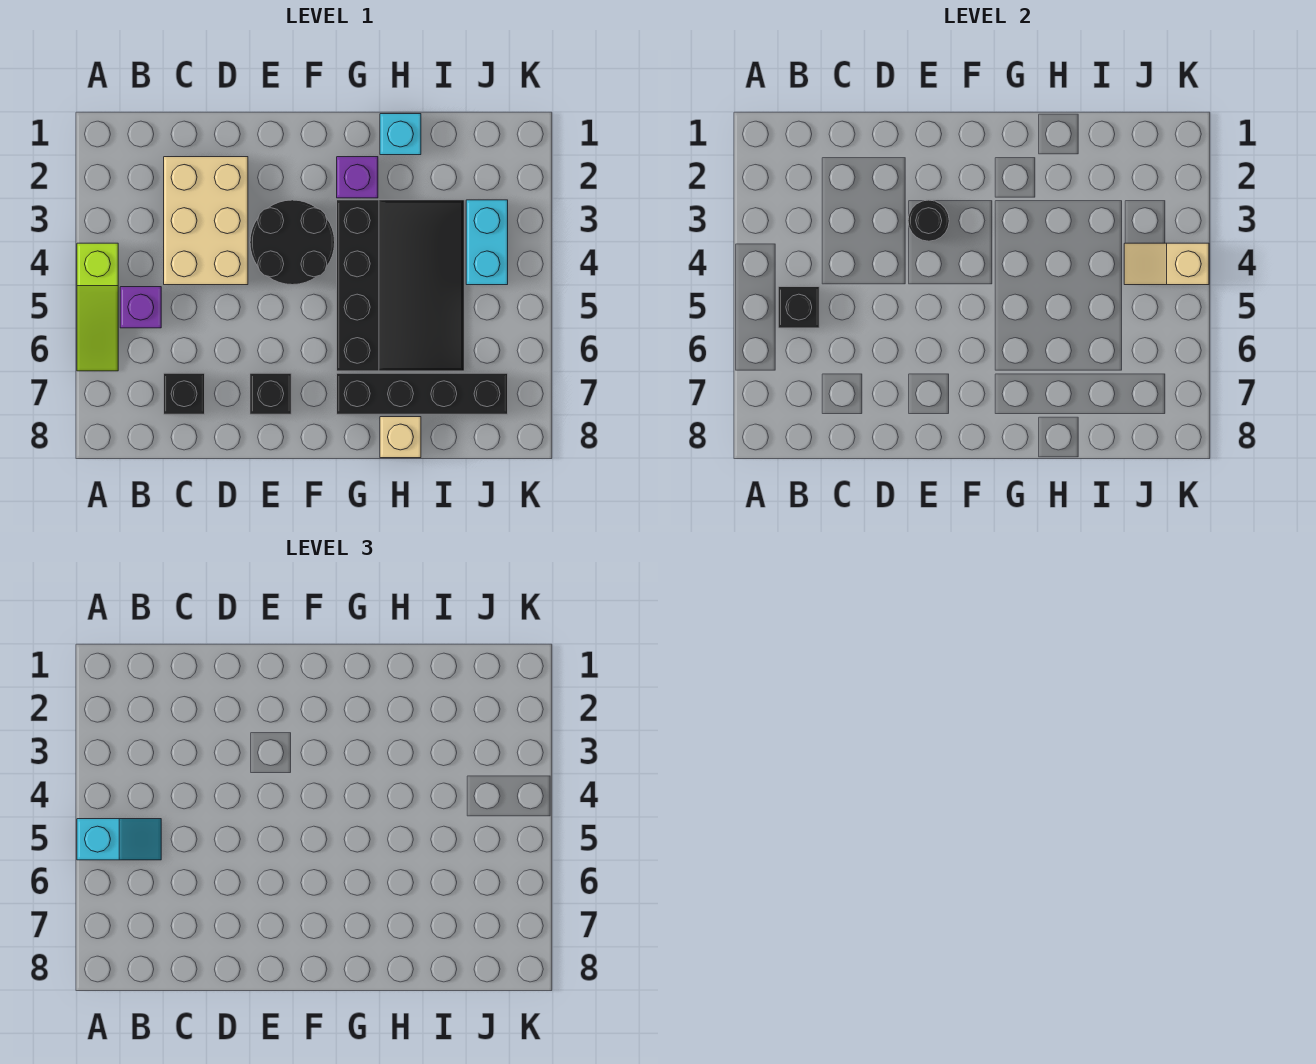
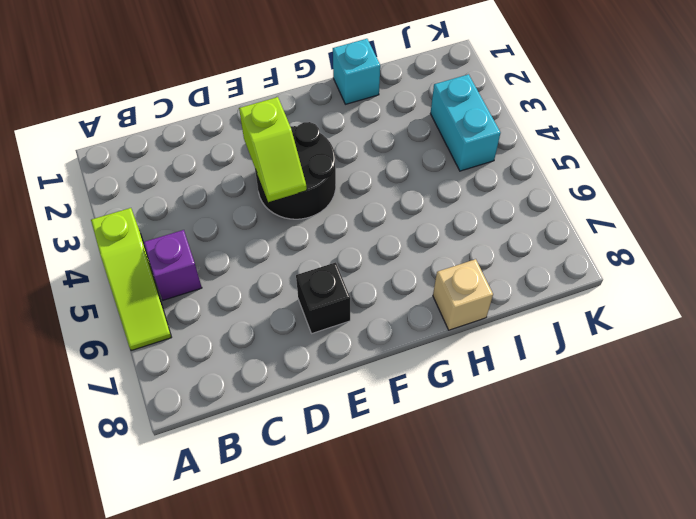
lime slope E3:E4 level 2 top 3 -> black round brick E3 level 2
none -> tan brick C2:D4 level 1
none -> black brick C7 level 1
none -> purple brick G2 level 1

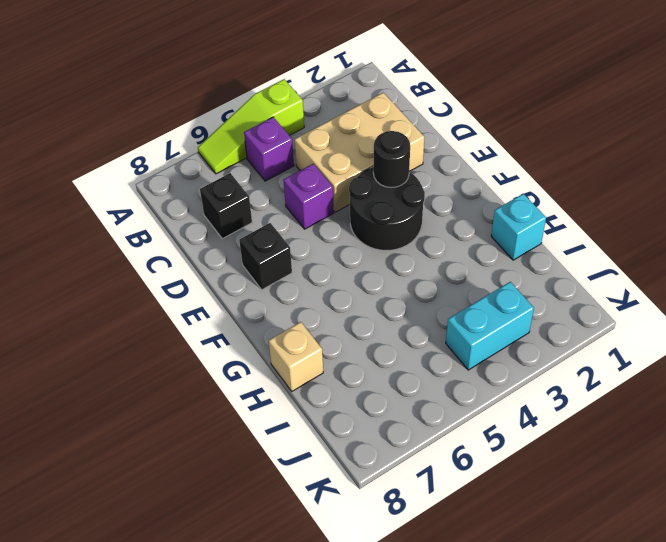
purple brick D5 level 1 -> purple brick G2 level 1
none -> black slope G3:I6 level 1 top G
none -> black brick G7:J7 level 1
none -> black brick B5 level 2

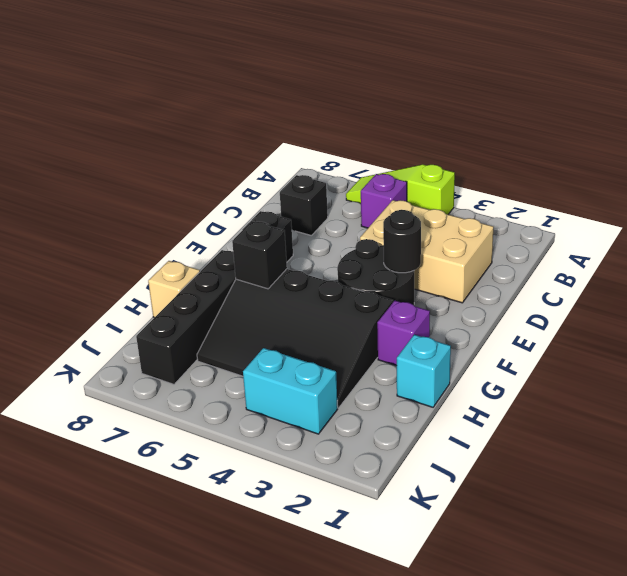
black brick G6 level 2 -> black brick B5 level 2
none -> tan slope J4:K4 level 2 top K
none -> cyan slope A5:B5 level 3 top A

